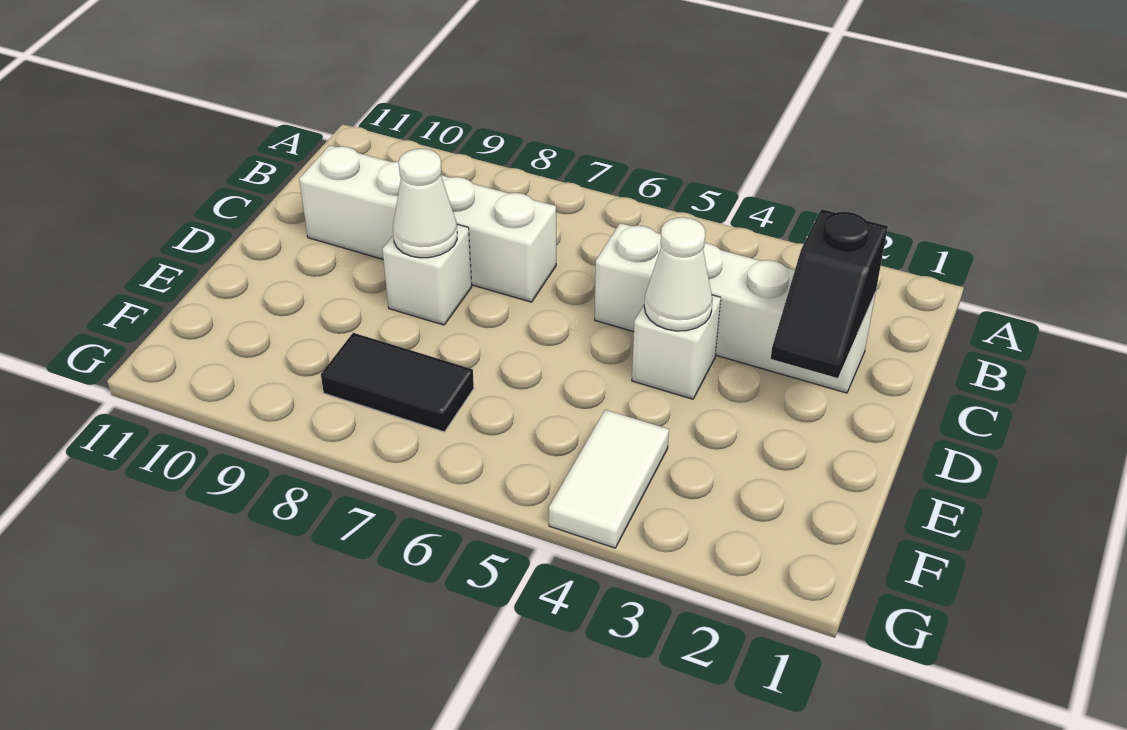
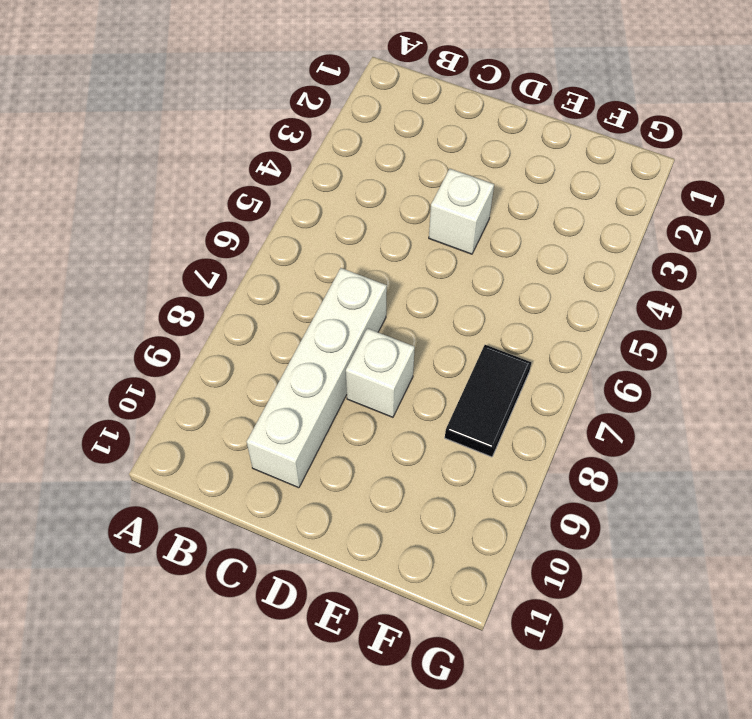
none -> white brick C2:C5 level 1
none -> white tile F4:G4 level 1

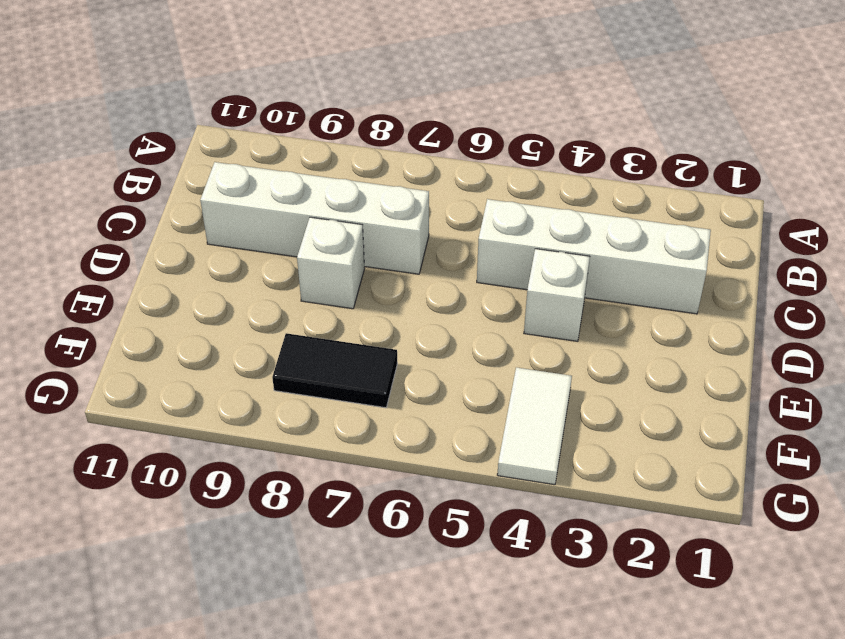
none -> black slope C2:D2 level 2 top C
none -> white cone D4 level 2

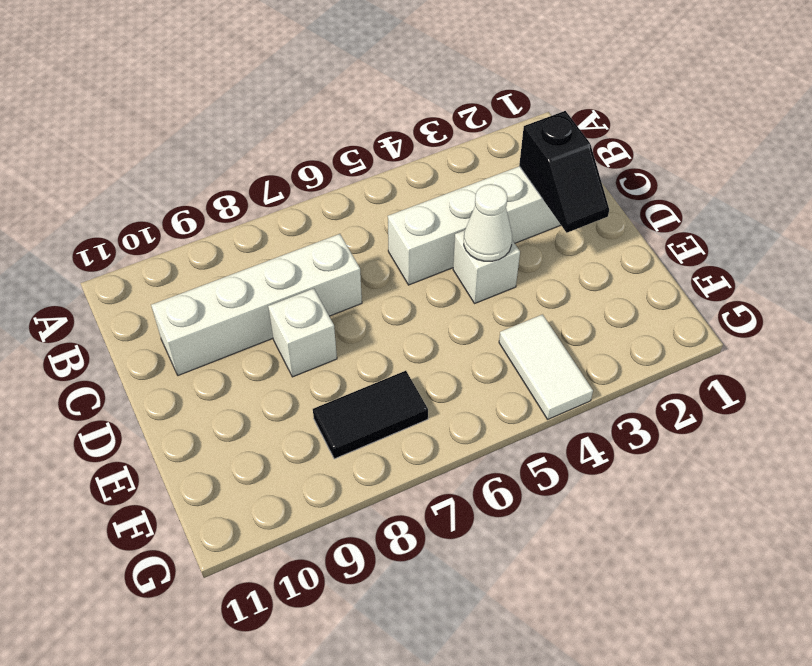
none -> white cone D8 level 2

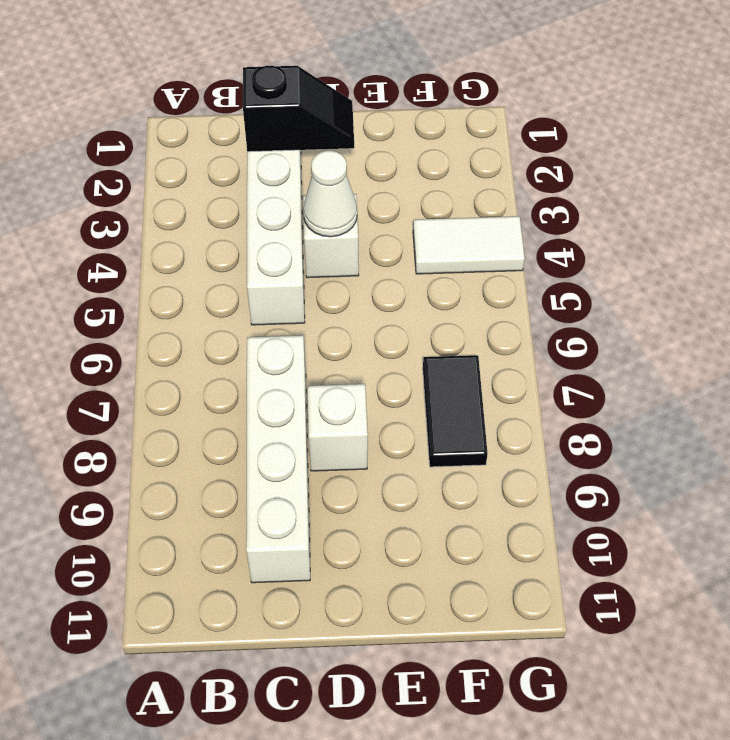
none -> white cone D8 level 2

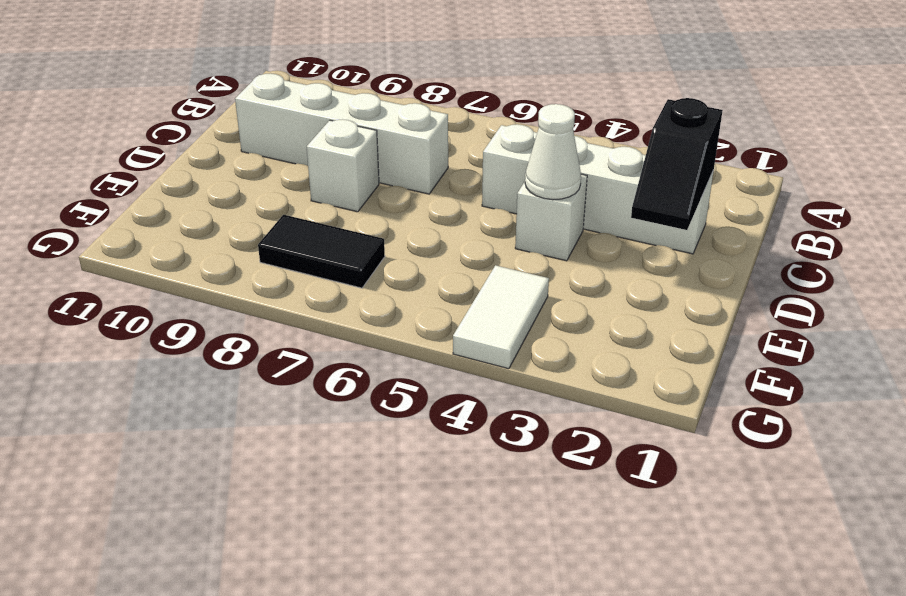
none -> white cone D8 level 2

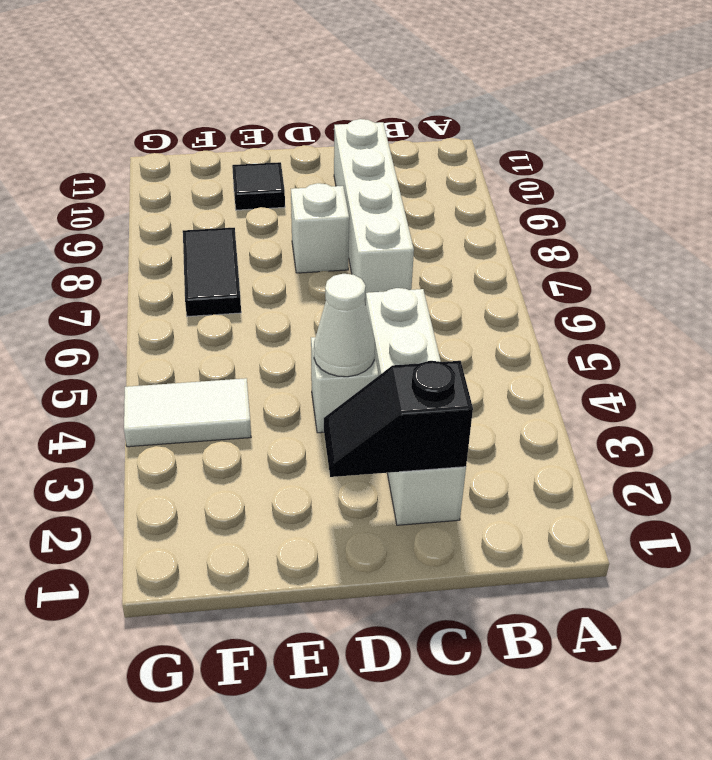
black tile E10 level 1 -> none
none -> white cone D8 level 2

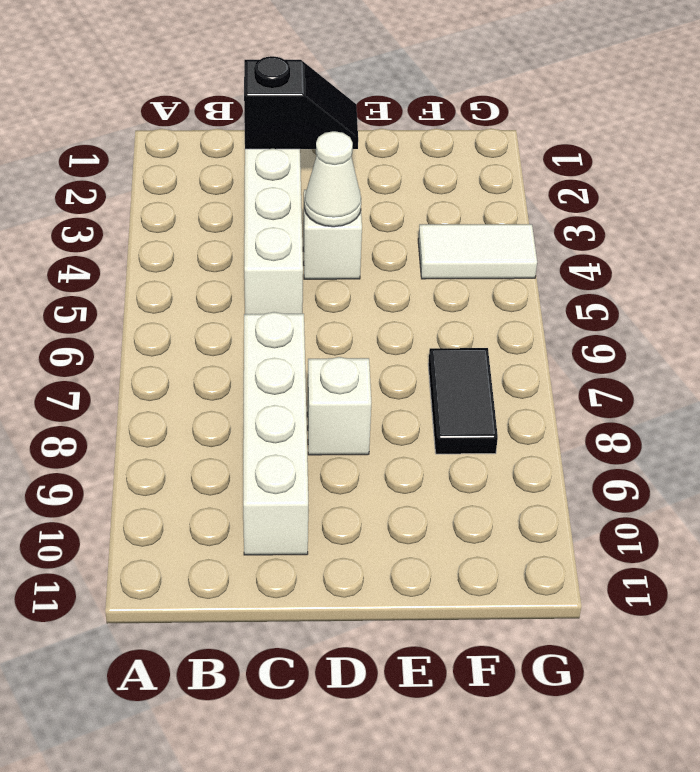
none -> white cone D8 level 2

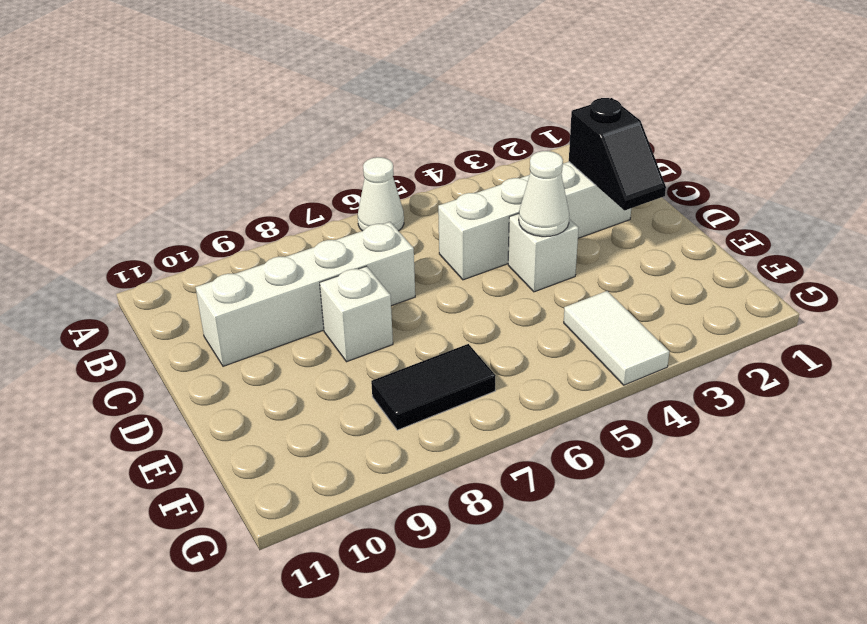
white cone A6 level 1 -> white cone D8 level 2

